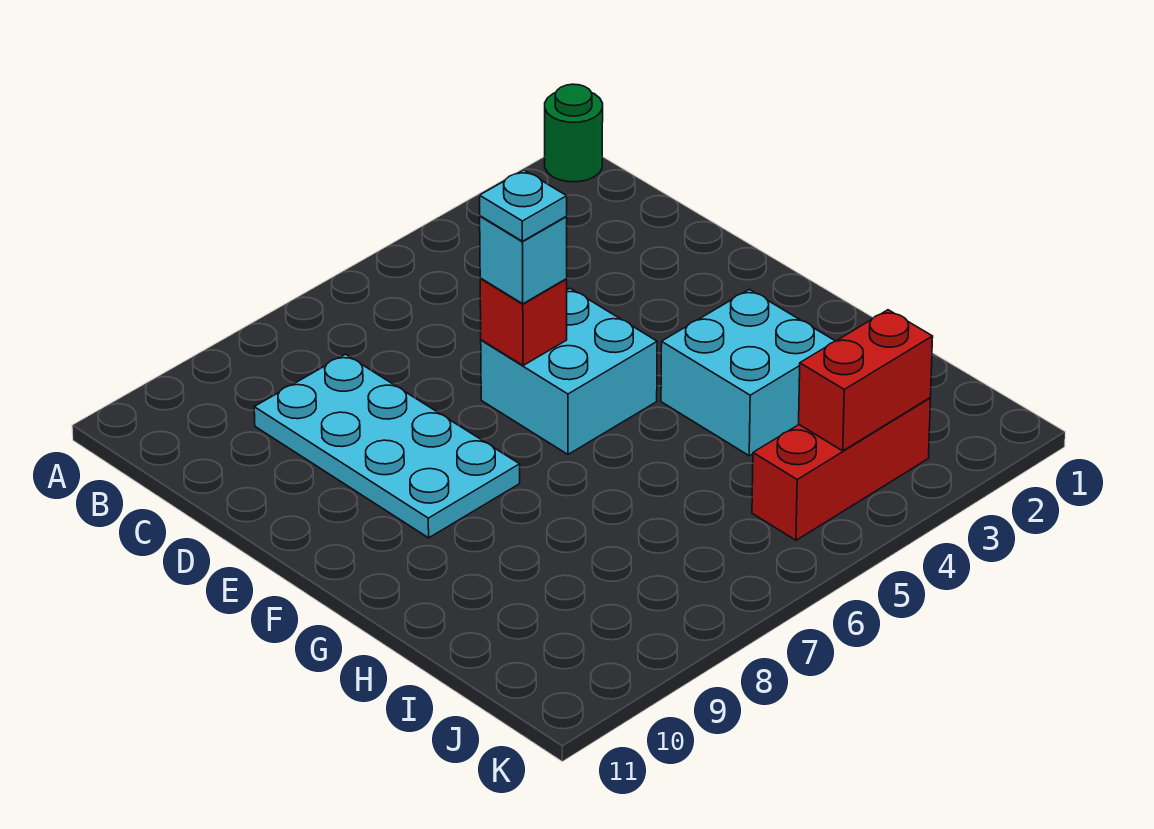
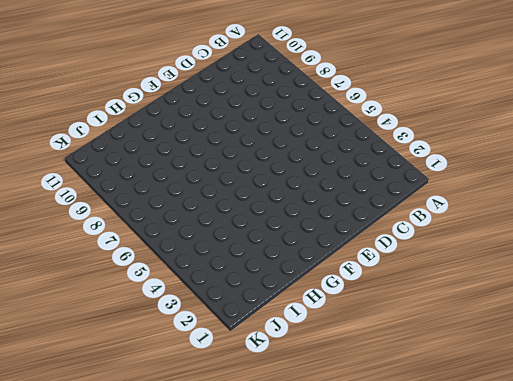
none -> green round brick A1 level 1
none -> cyan plate C8:F9 level 1

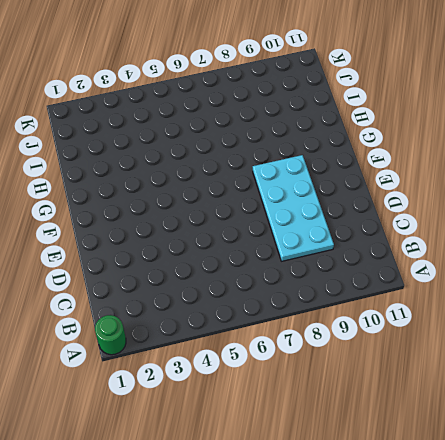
none -> cyan brick E5:F6 level 1
none -> cyan brick G3:H4 level 1

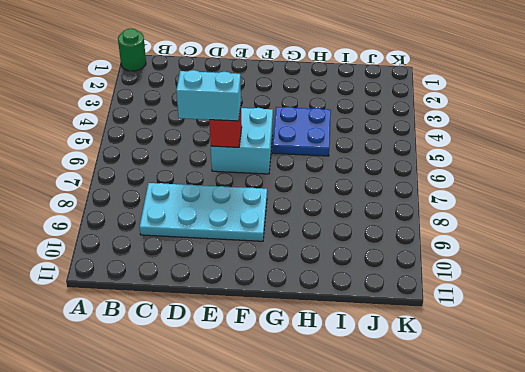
cyan brick D6:E6 level 3 -> cyan brick E6 level 3
blue plate G4:H5 level 1 -> cyan brick G3:H4 level 1
none -> red brick J3:J5 level 1
none -> red brick J3:J4 level 2

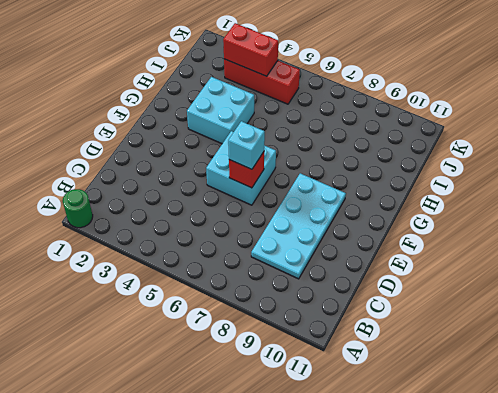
none -> cyan plate E6 level 4

